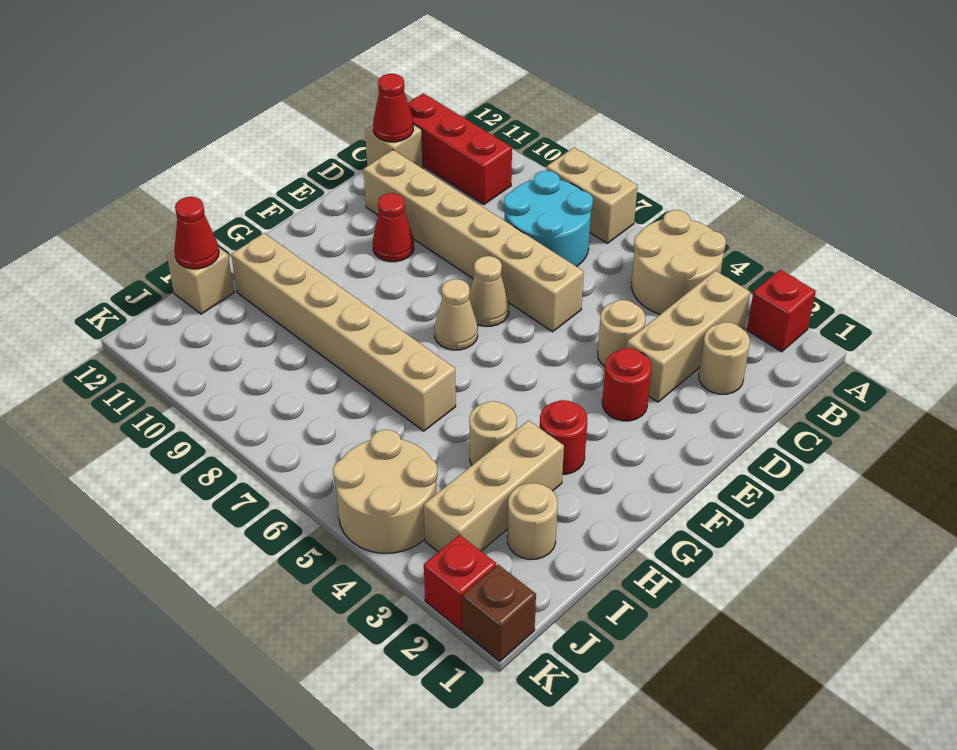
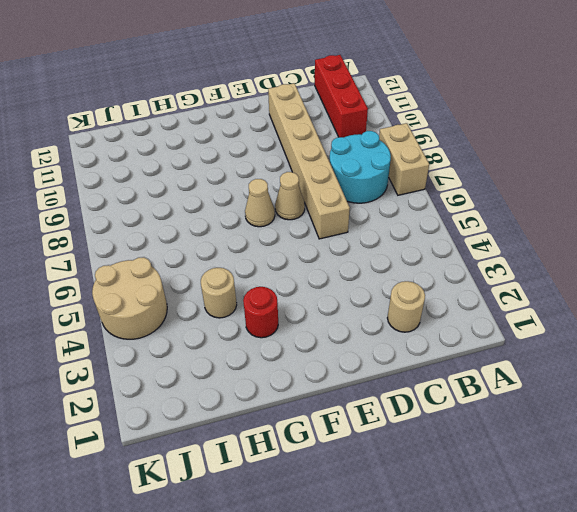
none -> red brick A2 level 1
none -> tan round brick A4:B5 level 1
none -> tan brick B3:D3 level 1

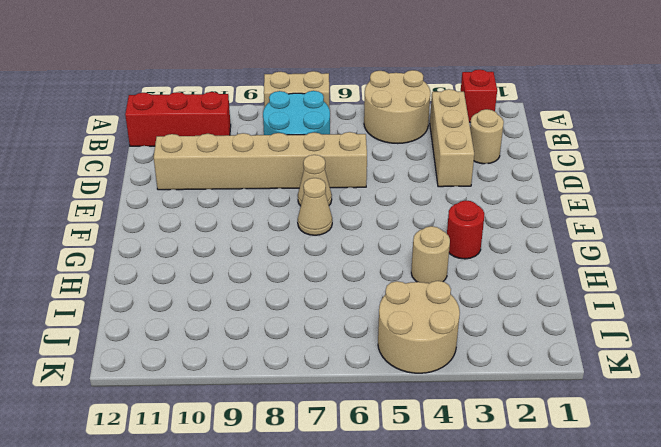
none -> tan brick C12 level 1
none -> tan round brick D4 level 1
none -> red round brick E3 level 1

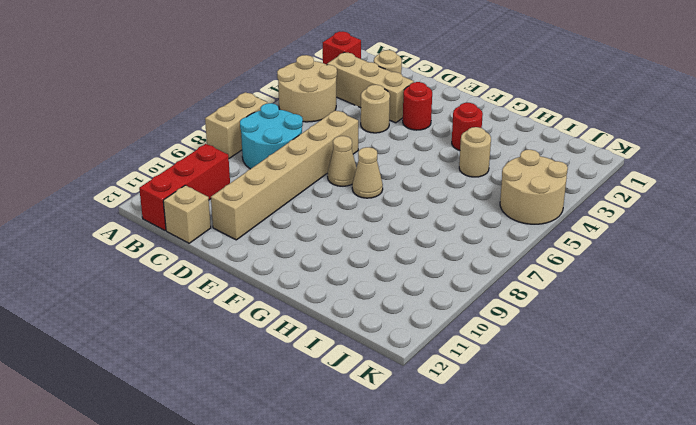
none -> red cone E10 level 1
none -> tan brick H3:J3 level 1
none -> tan brick H6:H11 level 1

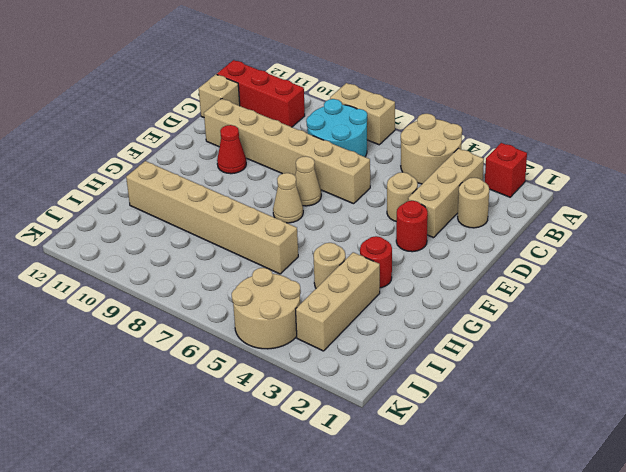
none -> tan round brick I2 level 1
none -> tan brick I12 level 1
none -> brown brick K1 level 1

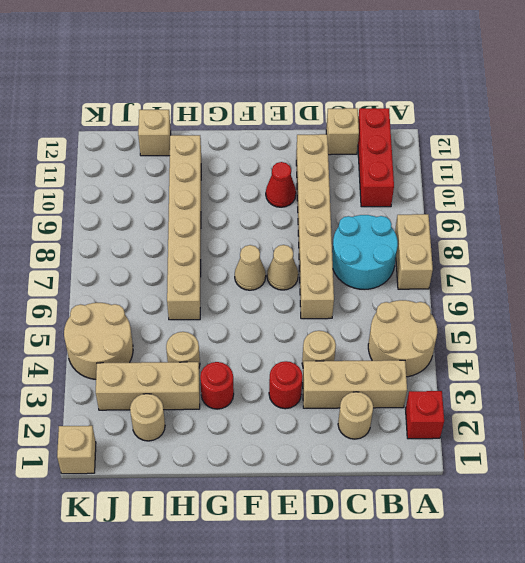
tan brick K1 level 1 -> brown brick K1 level 1
none -> red brick K2 level 1
none -> red cone C12 level 2
none -> red cone I12 level 2

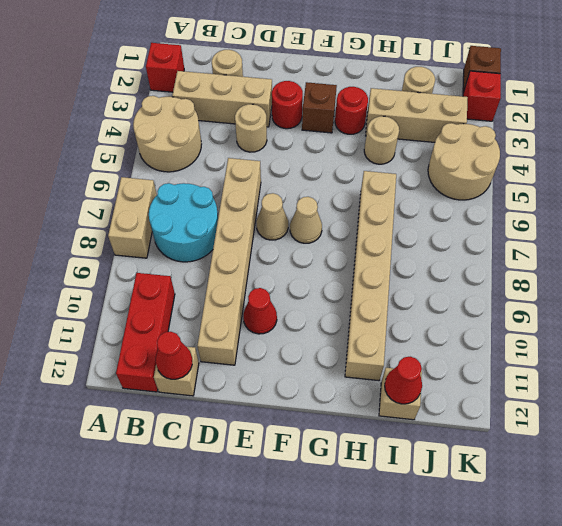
brown brick F3 level 1 -> none

